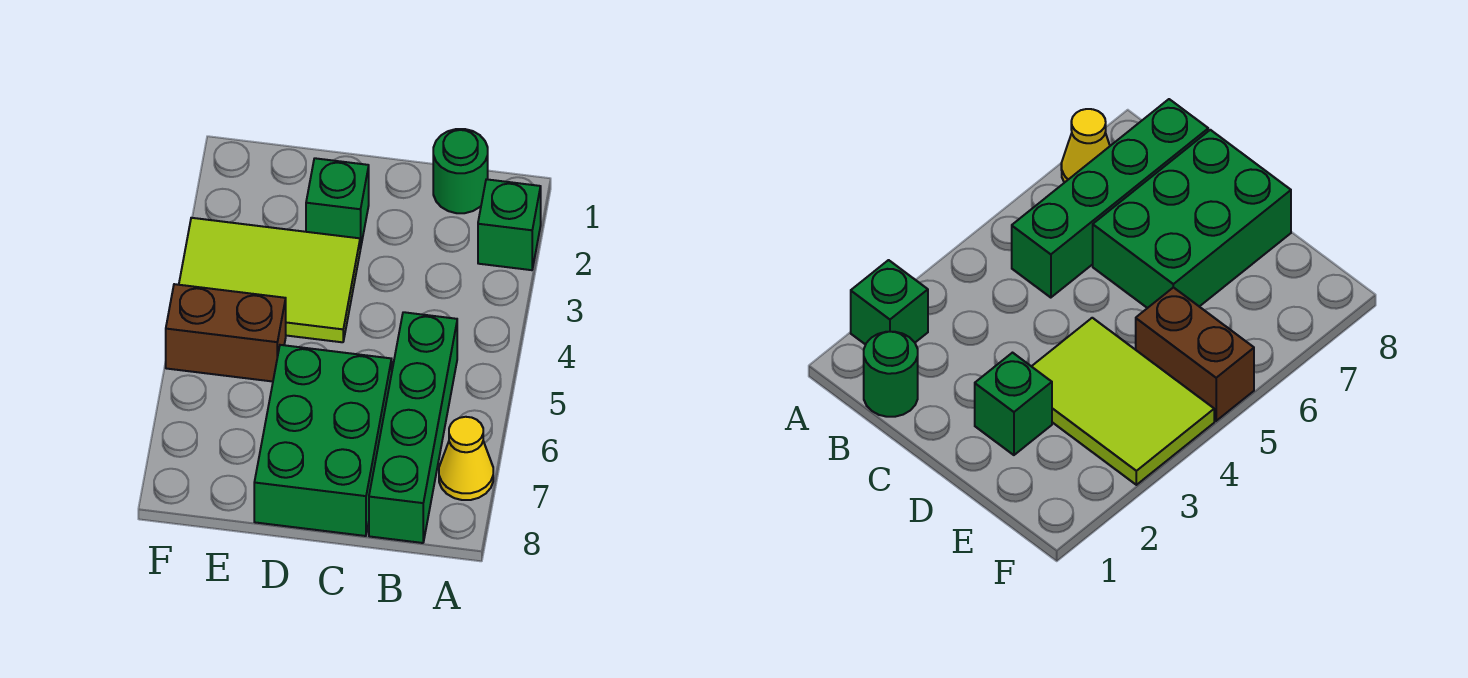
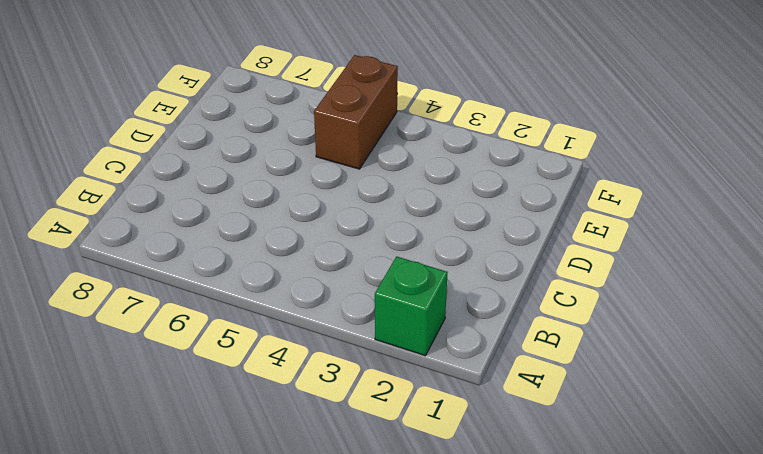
none -> yellow cone A7 level 1
none -> green round brick B1 level 1

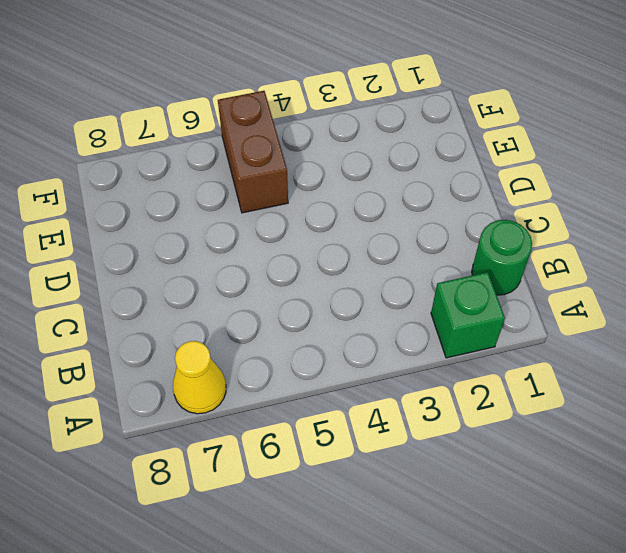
none -> green brick B5:B8 level 1
none -> green brick C6:D8 level 1

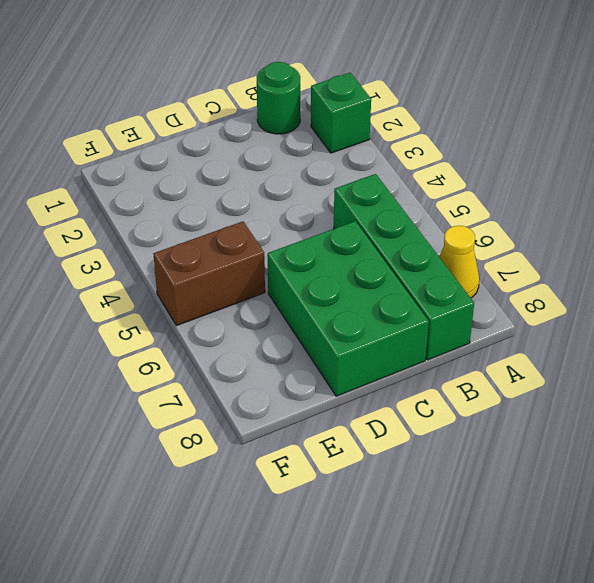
none -> green brick D2 level 1
none -> lime tile D3:F4 level 1

